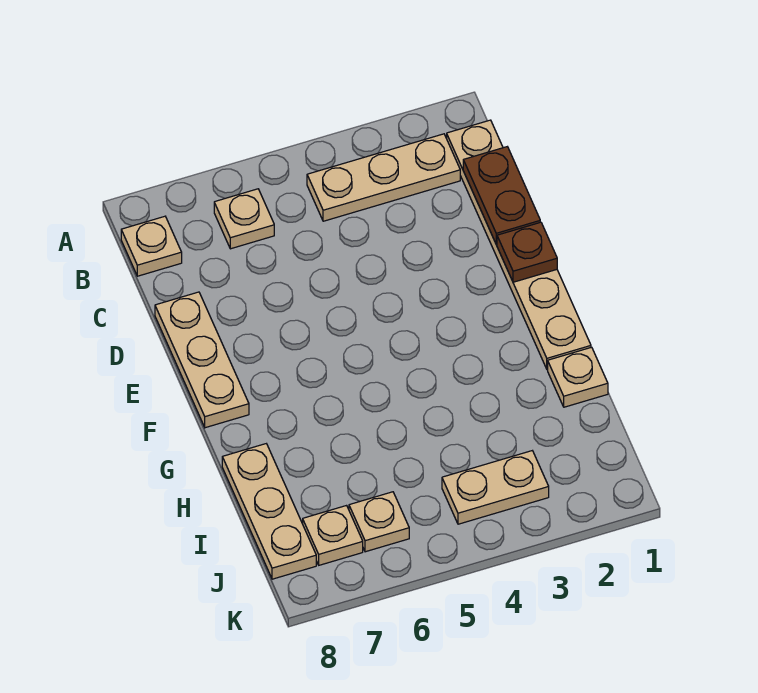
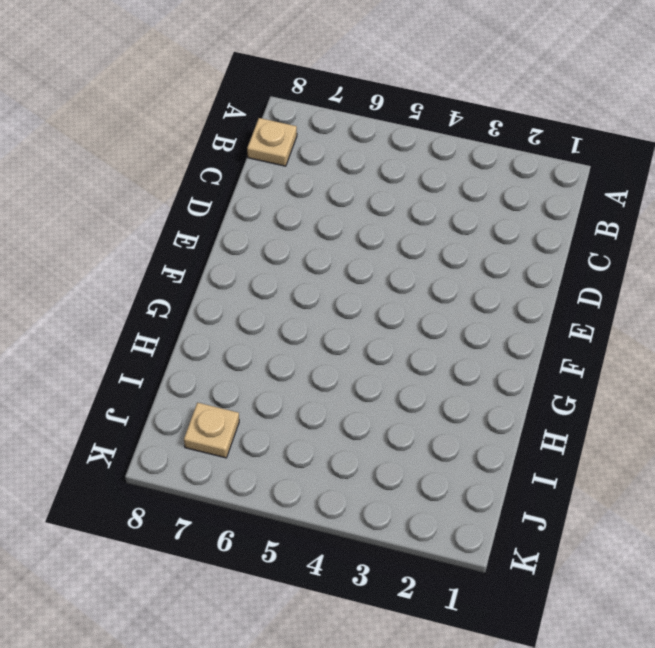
none -> tan plate B1:G1 level 1
none -> tan plate B2:B4 level 1
none -> tan plate B6 level 1

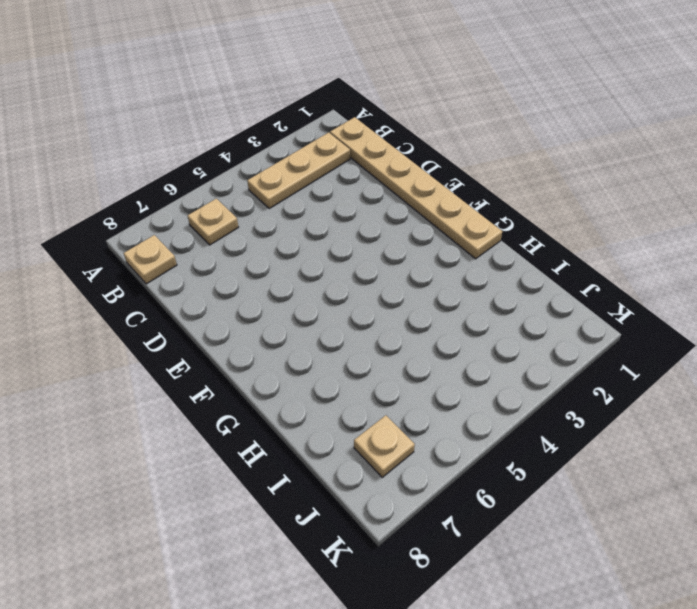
none -> tan plate D8:F8 level 1
none -> tan plate H1 level 1
none -> tan plate H8:J8 level 1

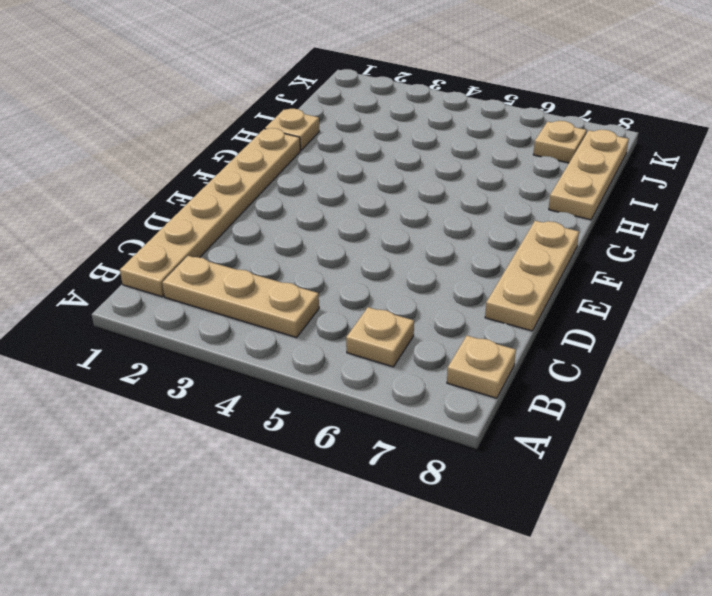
none -> tan plate J3:J4 level 1
none -> tan plate J6 level 1
none -> brown plate C1:D1 level 2

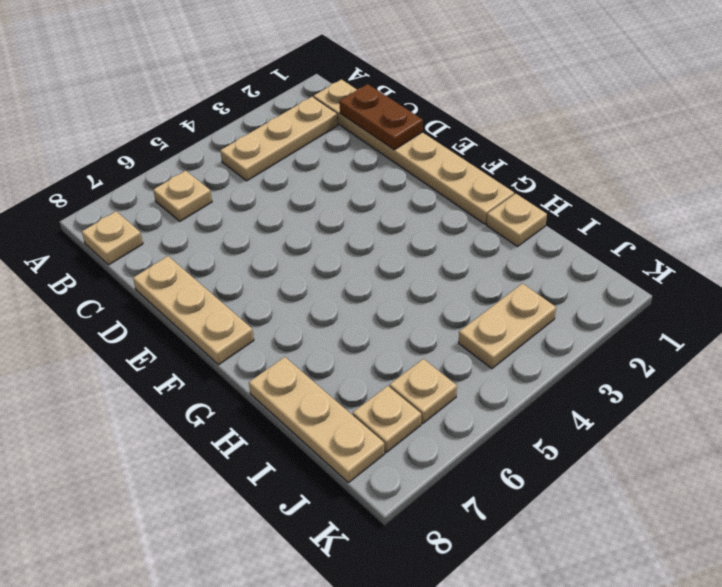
none -> brown plate E1 level 2

